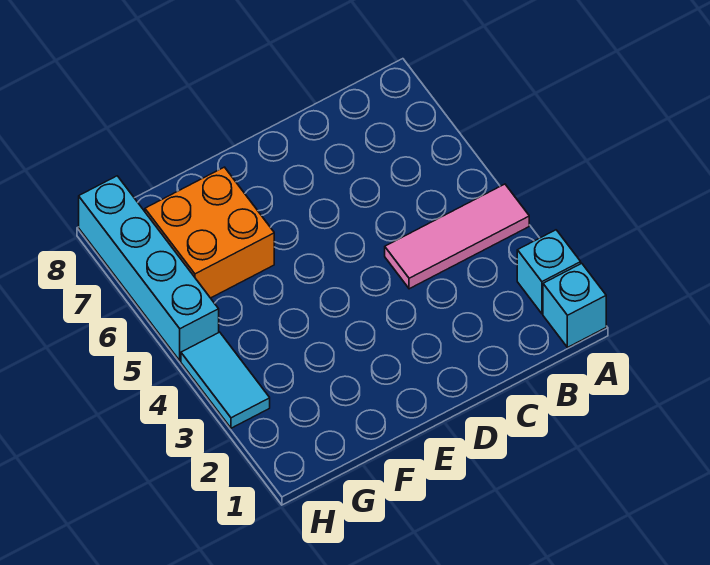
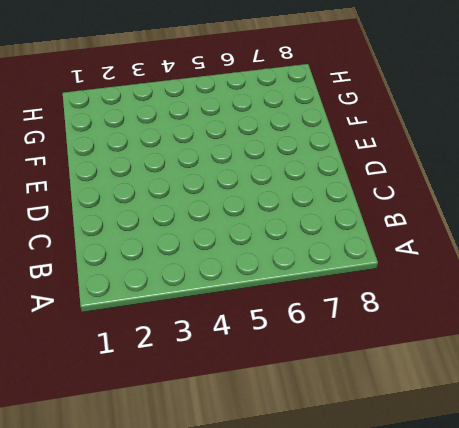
none -> cyan brick A1 level 1
none -> cyan brick A2 level 1

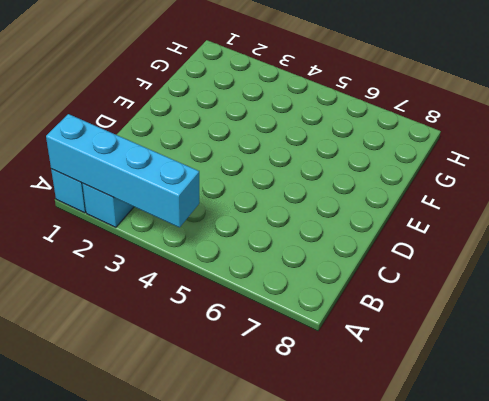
cyan brick A1:A4 level 2 -> cyan brick H5:H8 level 1
none -> pink tile A4:C4 level 1
none -> orange brick F6:G7 level 1

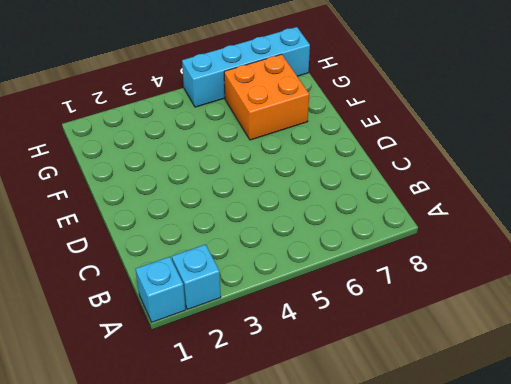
none -> pink tile A4:C4 level 1
none -> cyan tile H3:H4 level 1

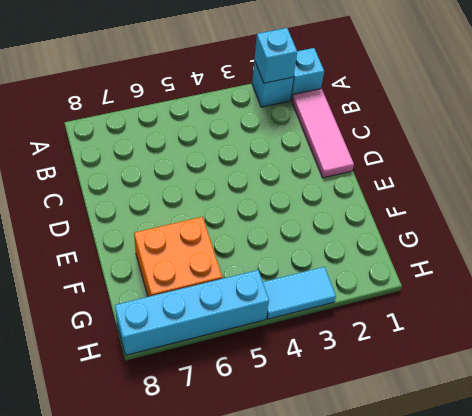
cyan brick A2 level 2 -> none
pink tile B1:D1 level 1 -> pink tile A4:C4 level 1

